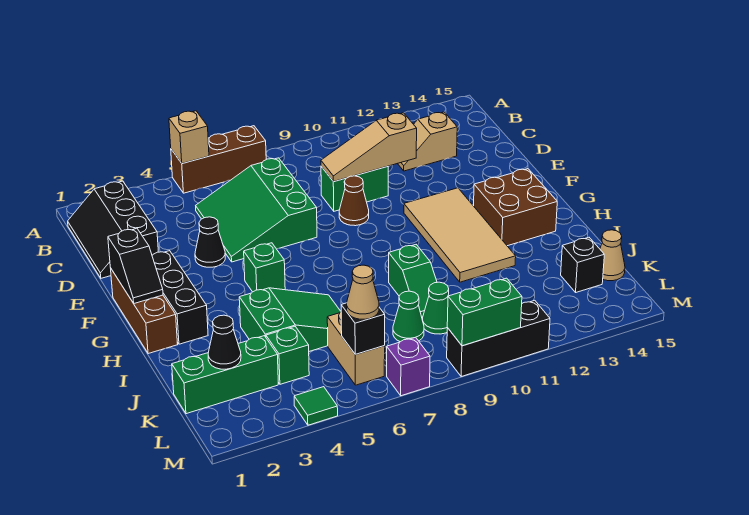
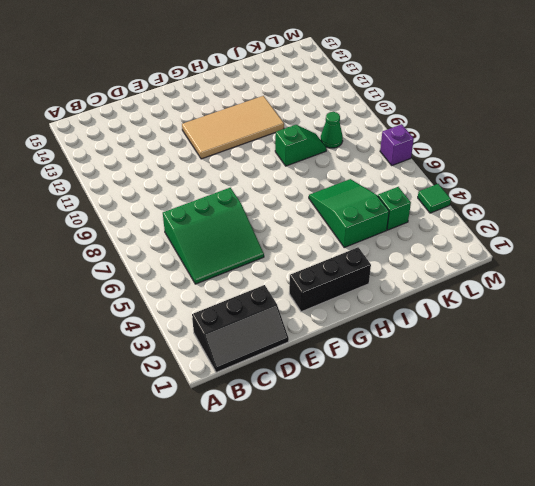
none -> brown brick A5:A7 level 1
none -> tan slope C12:C13 level 1 top 13
none -> green brick D9:D10 level 1
none -> black cone E4 level 1

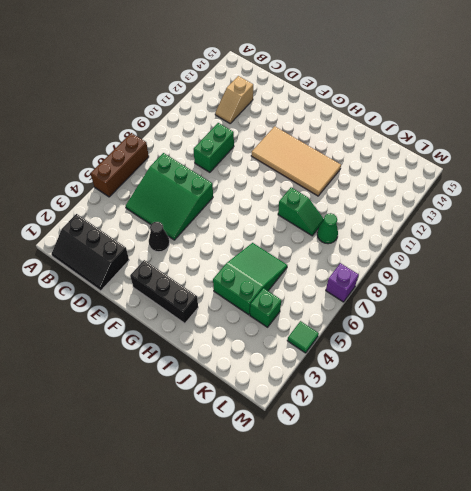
none -> brown cone E9 level 1
none -> brown brick F1:H1 level 1
none -> green brick G5 level 1
none -> brown brick G13:H14 level 1

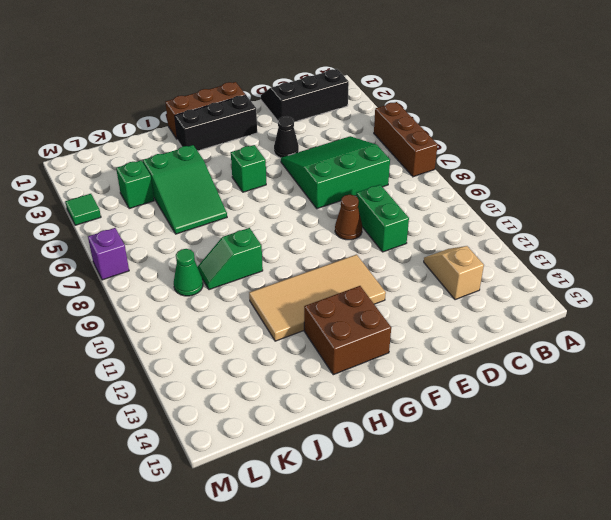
none -> green brick K1:K3 level 1
none -> tan brick K6:L6 level 1
none -> green cone K8 level 1
none -> black brick K14 level 1

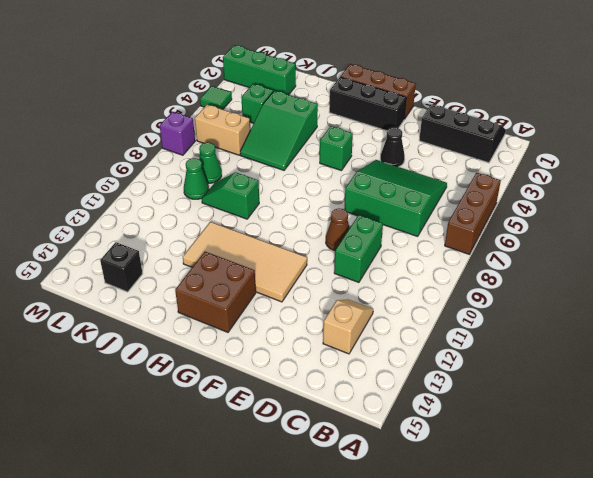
green brick K2:M2 level 1 -> green brick K1:K3 level 1
none -> tan cone K15 level 1
none -> black brick M9:M11 level 1
none -> tan brick A5 level 2
none -> tan slope D9:D11 level 2 top 11

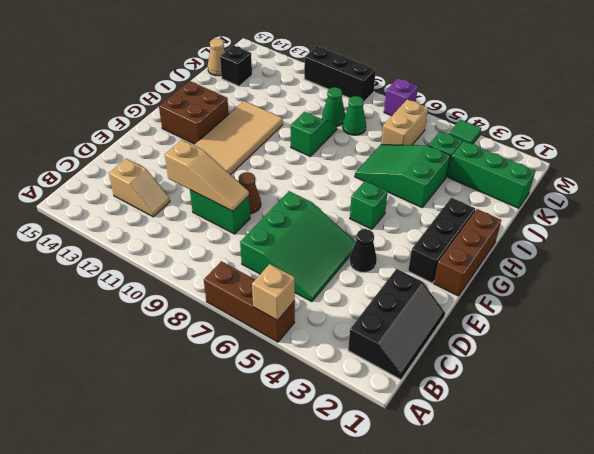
none -> black slope F1:G1 level 2 top F
none -> black cone K2 level 2
none -> black brick L6 level 2
none -> green brick M9:M10 level 2

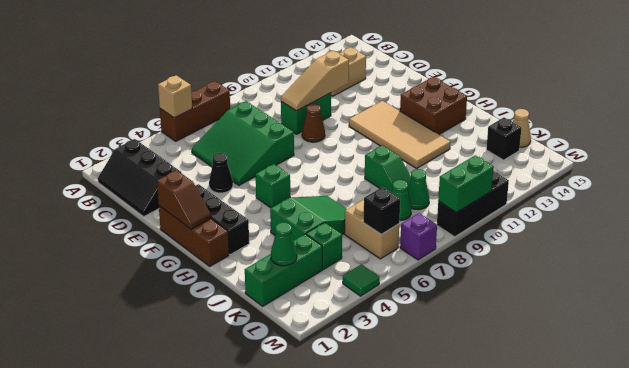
brown slope F1:G1 level 2 top F -> black slope F1:G1 level 2 top F
green cone K2 level 2 -> black cone K2 level 2
none -> tan cone L6 level 3

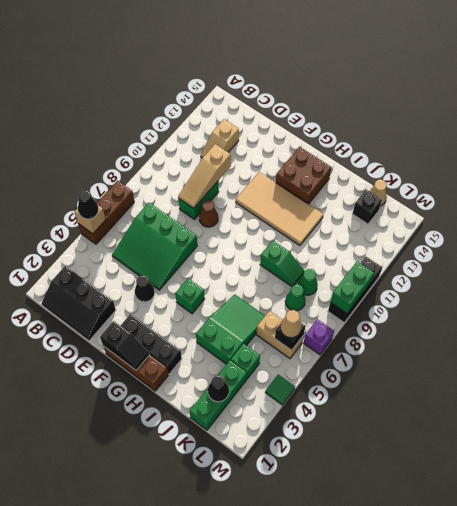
black cone A5 level 3 -> none

